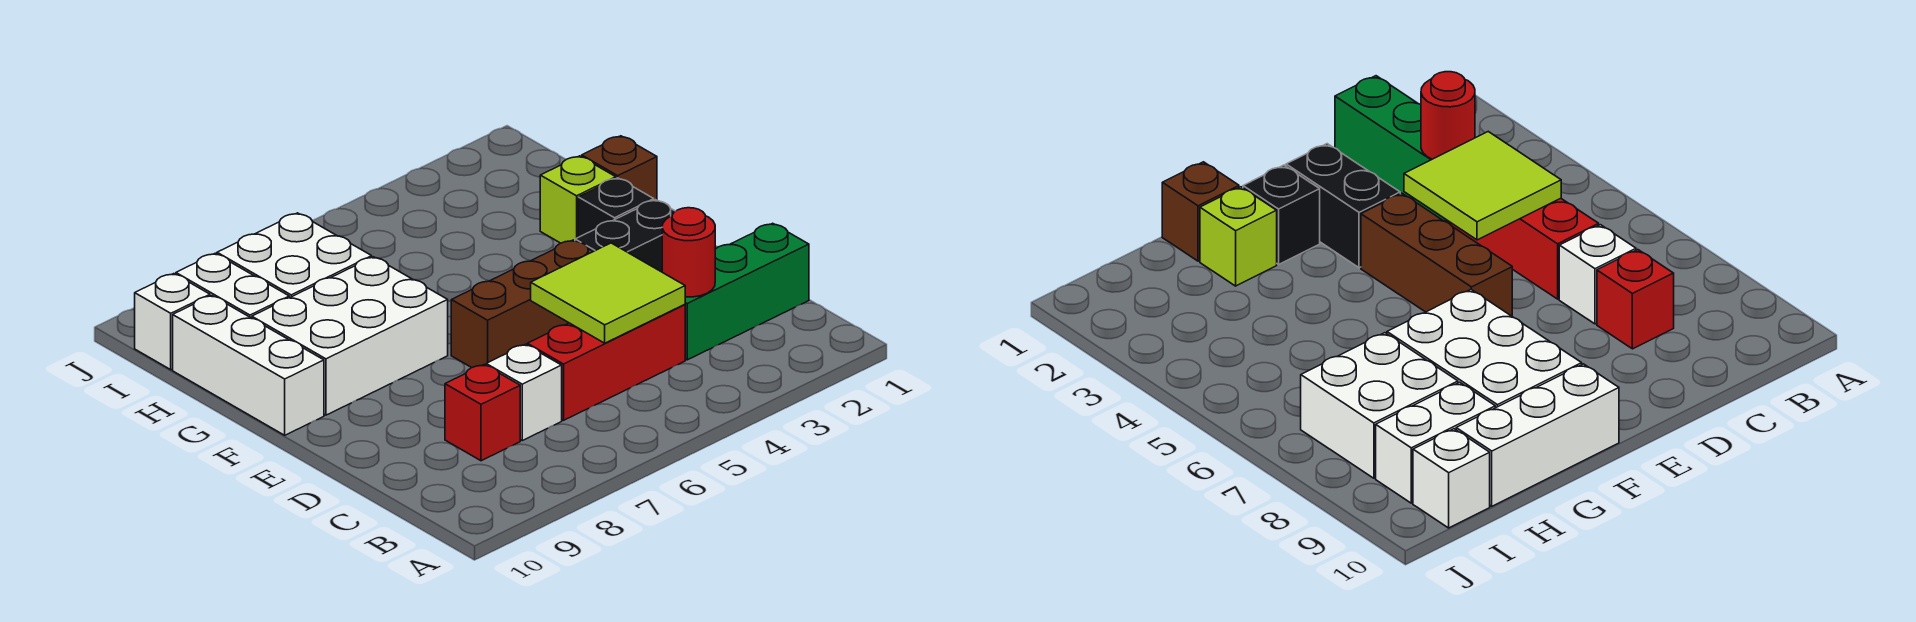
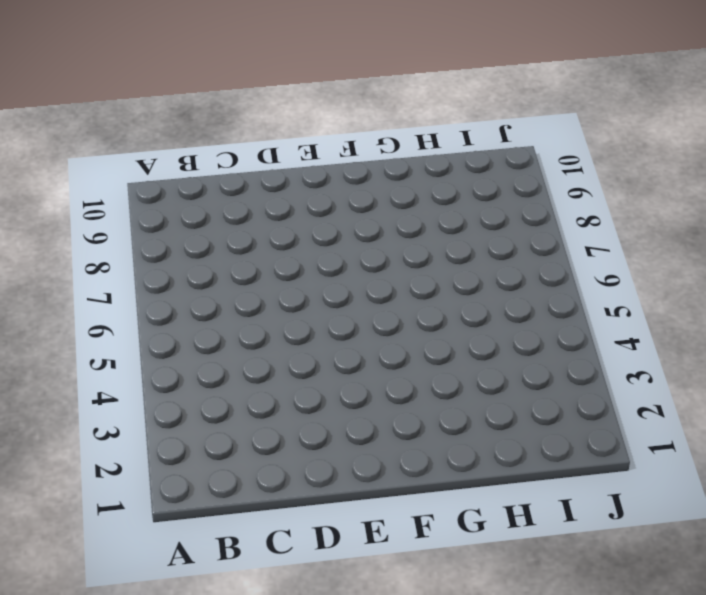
none -> green brick C1:C3 level 1
none -> red brick C4:C6 level 1
none -> white brick C7 level 1

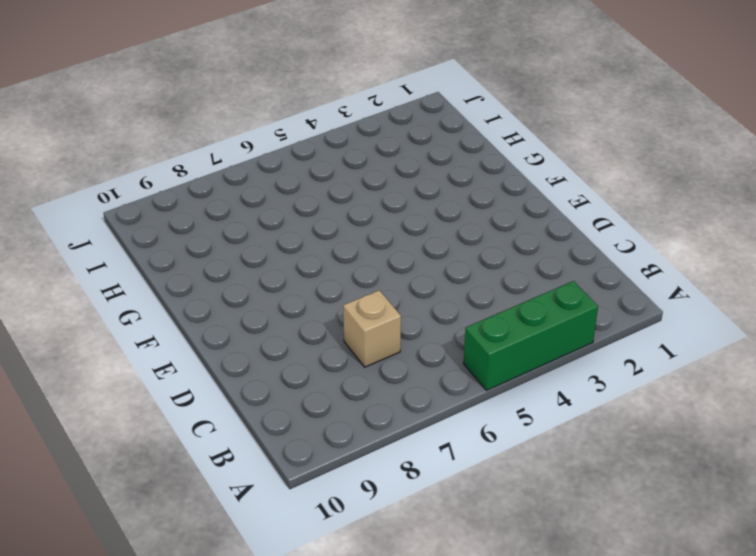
green brick A3:A5 level 1 -> green brick C1:C3 level 1
tan brick C7 level 1 -> white brick C7 level 1
none -> red brick C4:C6 level 1
none -> red brick C8 level 1
none -> black brick E2:E3 level 1

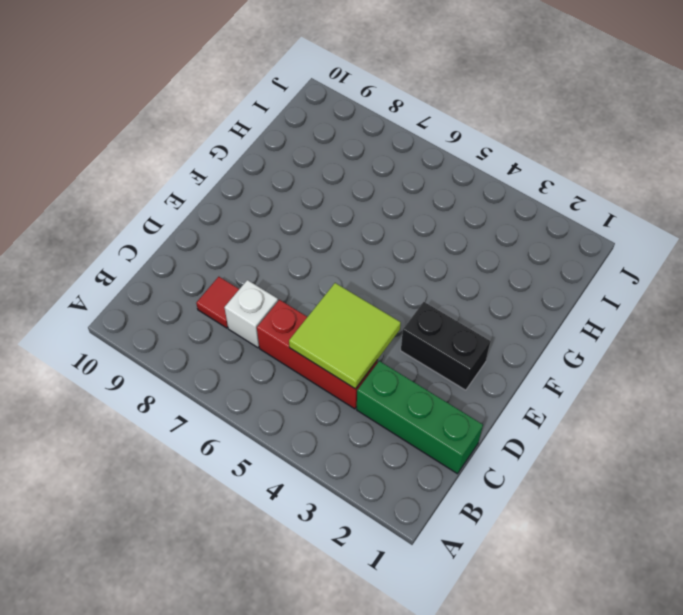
red tile C8 level 1 -> red brick C8 level 1
none -> brown brick E4:E6 level 1
none -> black brick F2 level 1
none -> white brick F7:G9 level 1

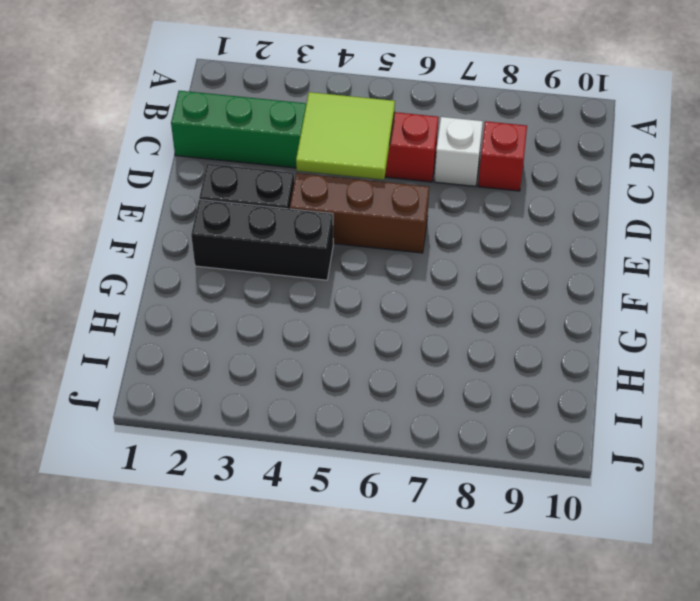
black brick F2:F4 level 1 -> black brick F2 level 1
none -> white brick F7:G9 level 1
none -> white brick F10:H10 level 1
none -> brown brick G1 level 1

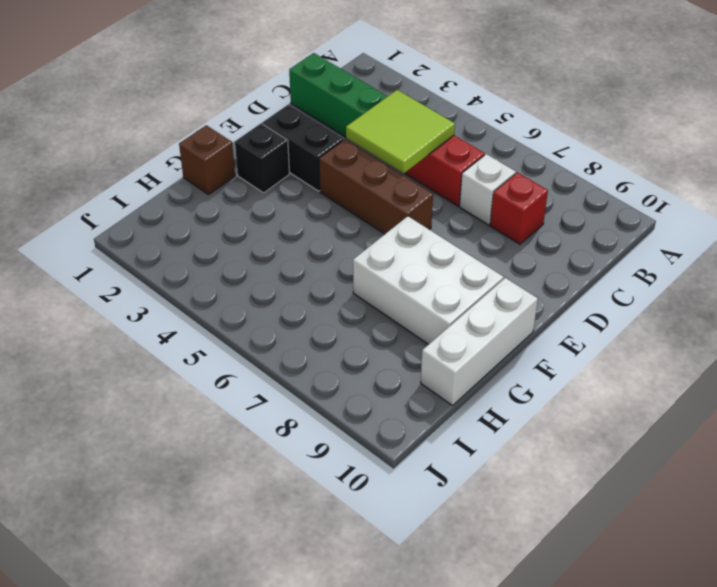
none -> lime brick G2 level 1
none -> white brick H7:I8 level 1
none -> white brick H9:I9 level 1

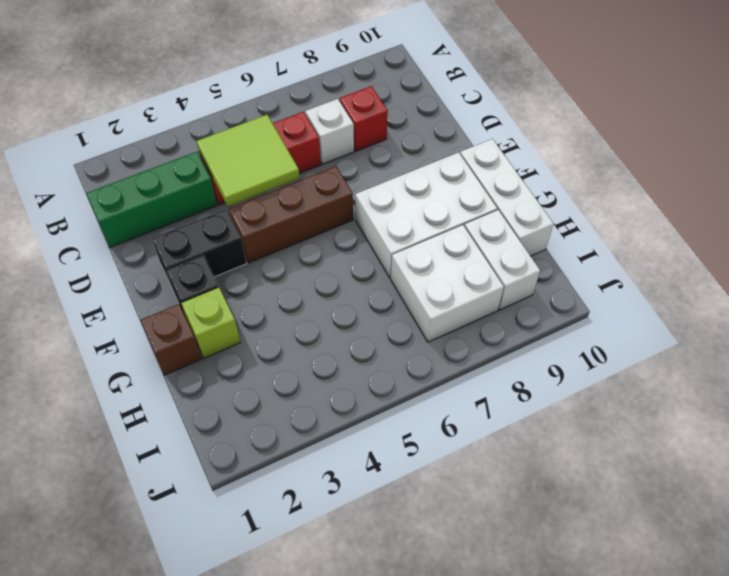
none -> white brick I10 level 1
none -> red round brick C3 level 2

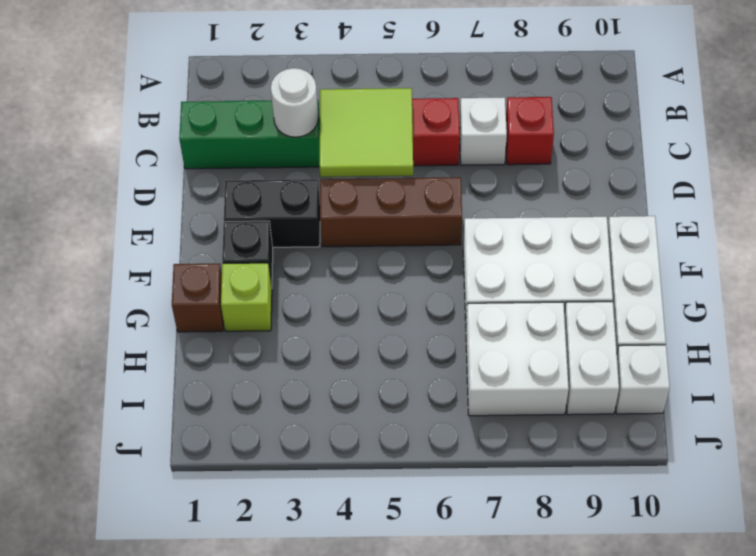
white round brick C3 level 2 -> red round brick C3 level 2

